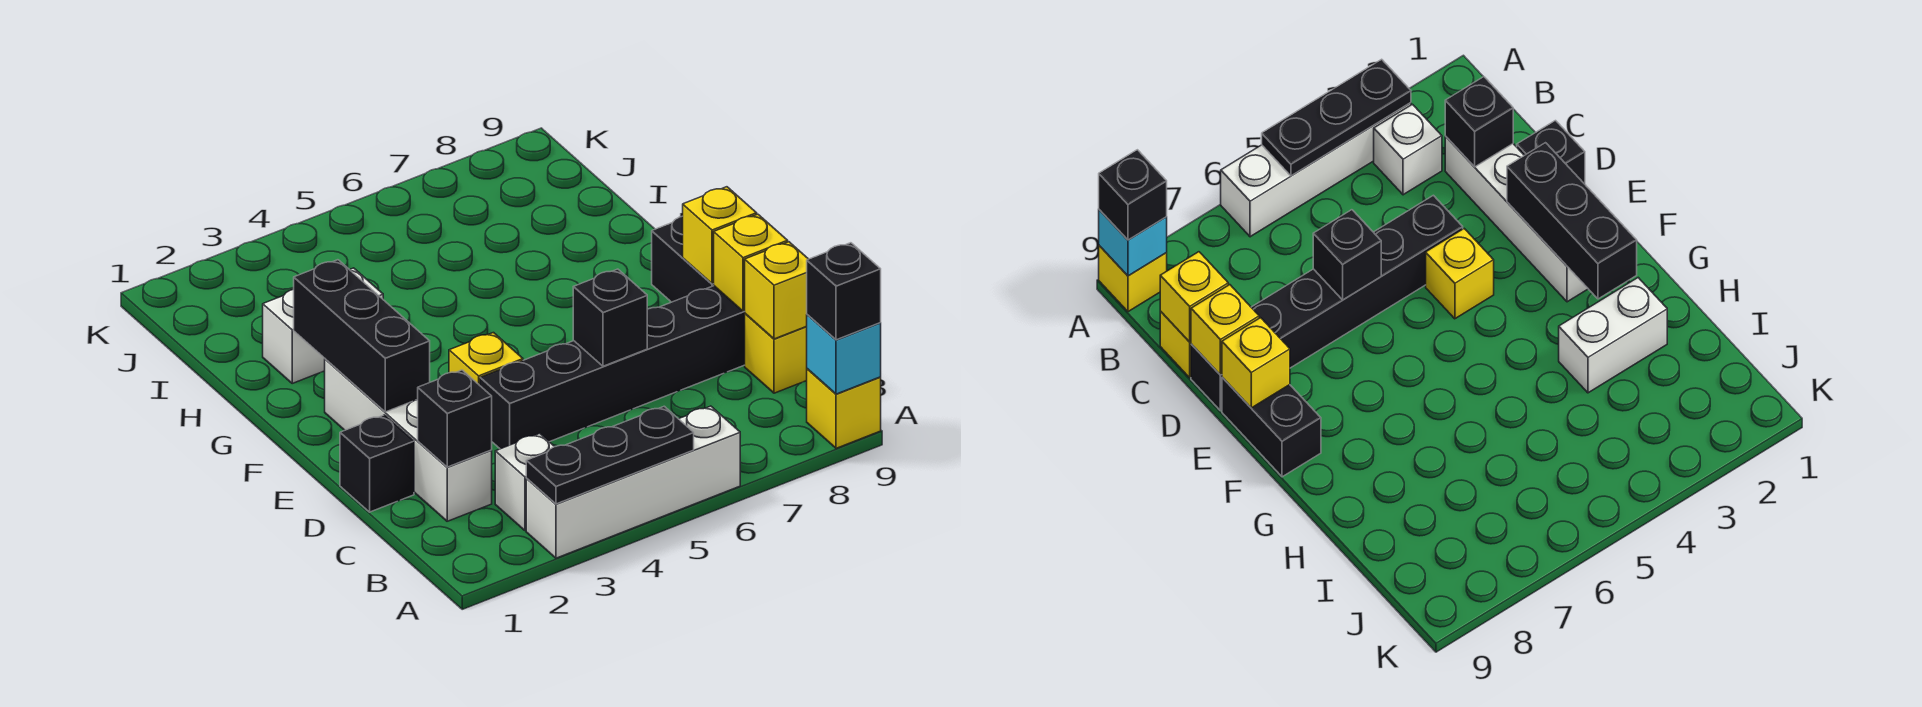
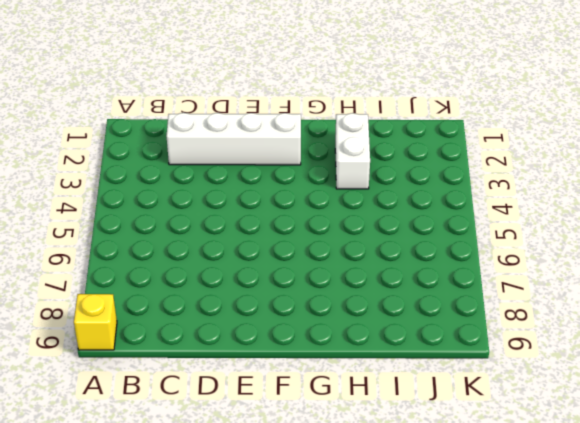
none -> white brick A3:A6 level 1
none -> white brick B3 level 1
none -> yellow brick C9 level 1

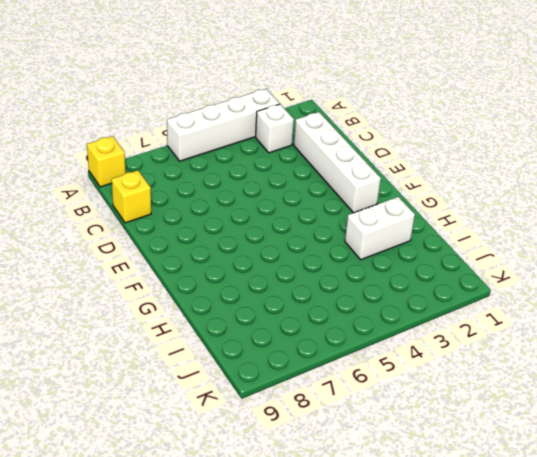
none -> black brick D1 level 1
none -> black brick D4:D9 level 1
none -> yellow brick E4 level 1

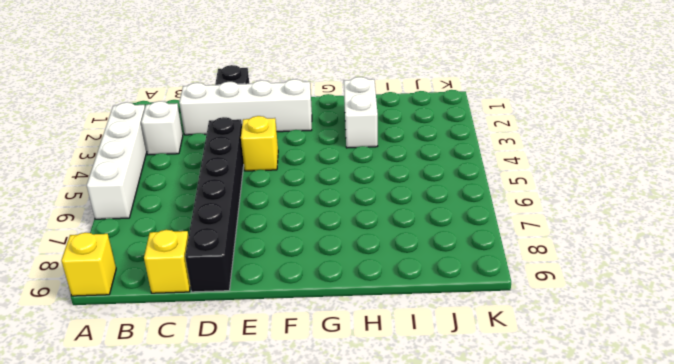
none -> black brick E9:F9 level 1
none -> black plate A3:A5 level 2
none -> cyan brick A9 level 2

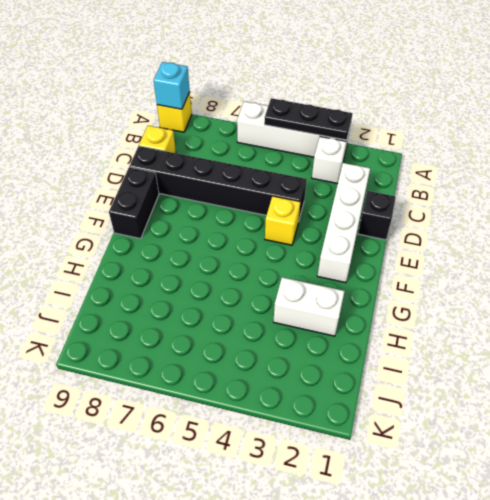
none -> black brick C2 level 2
none -> yellow brick C9 level 2
none -> black brick D6 level 2

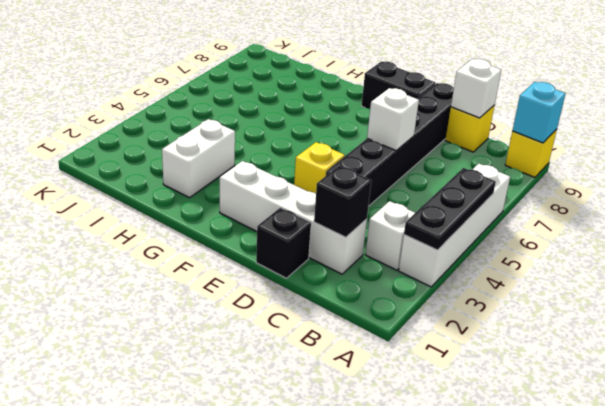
white brick C9 level 2 -> yellow brick C9 level 2
white brick D6 level 2 -> black brick D6 level 2
none -> yellow brick D9 level 2
none -> black brick E2:G2 level 2
none -> yellow brick E9 level 2

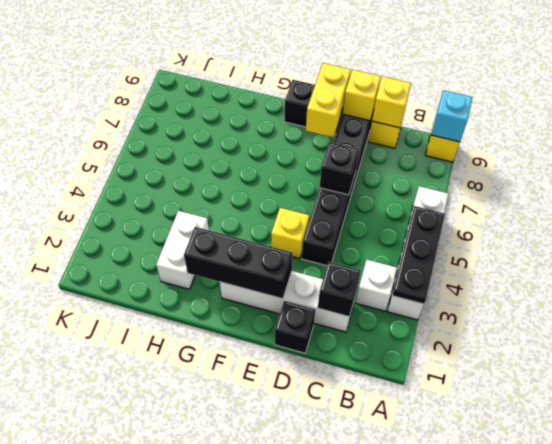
yellow brick E8:E9 level 2 -> yellow brick E9 level 2
none -> black brick A9 level 3

